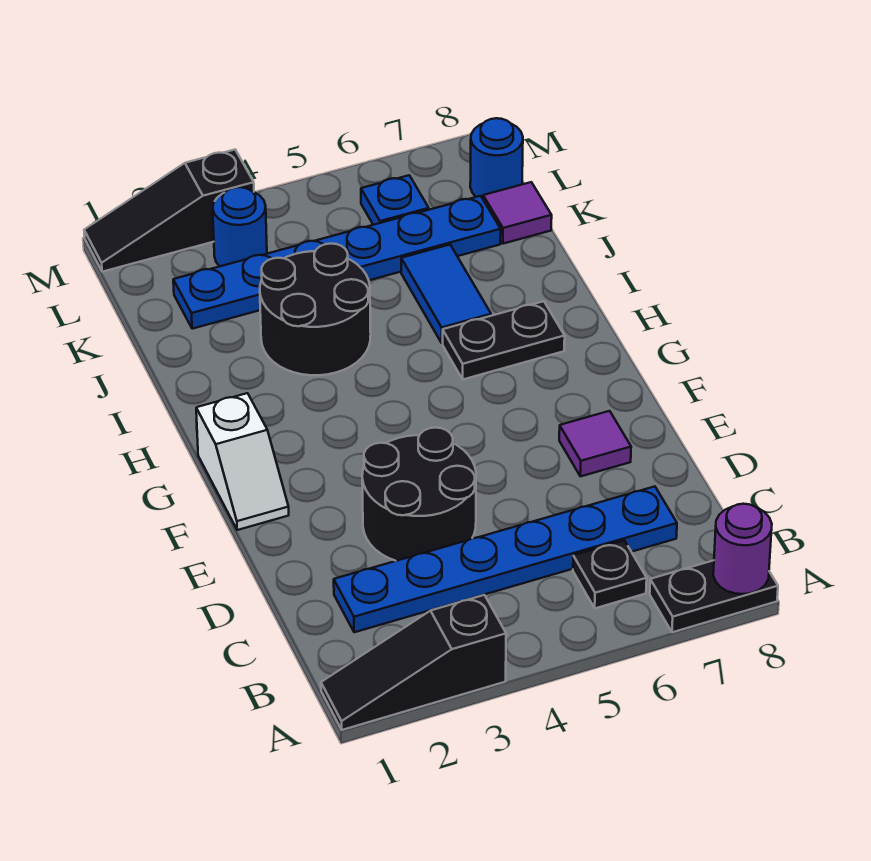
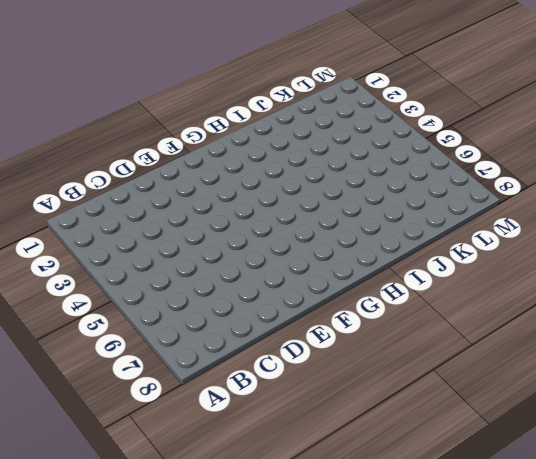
none -> black slope A1:A3 level 1 top 3
none -> black plate A7:A8 level 1
none -> black plate B6 level 1

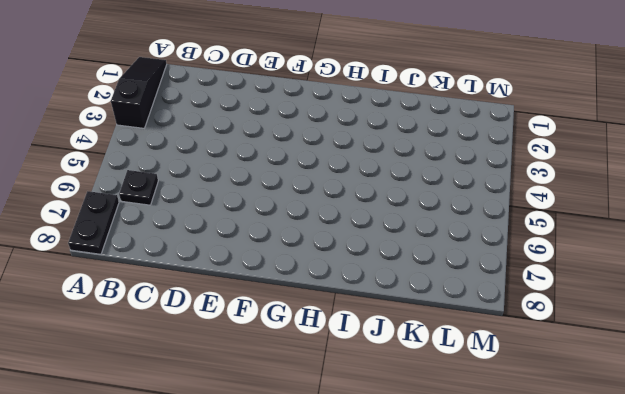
none -> blue plate C2:C7 level 1
none -> black round brick D3:E4 level 1
none -> purple tile E7 level 1

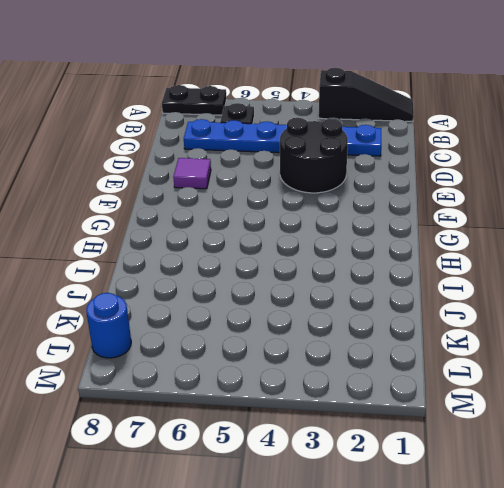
none -> white slope F1:G1 level 1 top G
none -> black plate H6:H7 level 1
none -> black round brick I3:J4 level 1

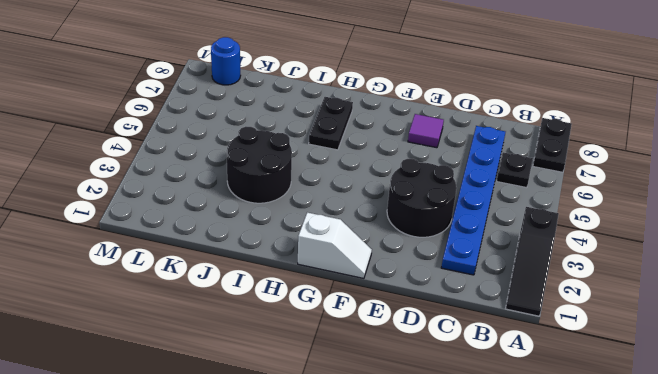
none -> blue tile I6:J6 level 1
none -> blue plate K2:K7 level 1
none -> purple tile K8 level 1

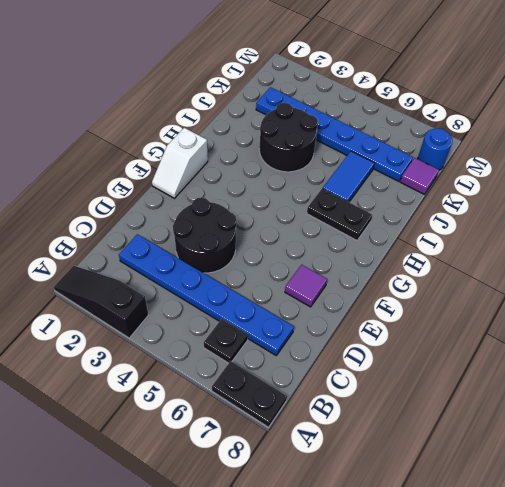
none -> blue round brick L3 level 1
none -> blue plate L6 level 1
none -> black slope M1:M3 level 1 top 3

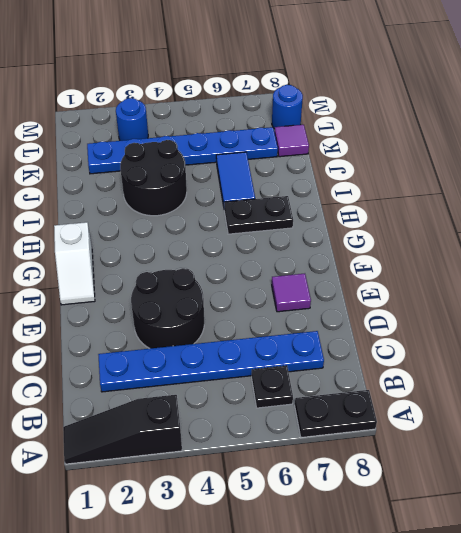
none -> blue plate L6 level 1
none -> black slope M1:M3 level 1 top 3
none -> purple round brick A8 level 2

